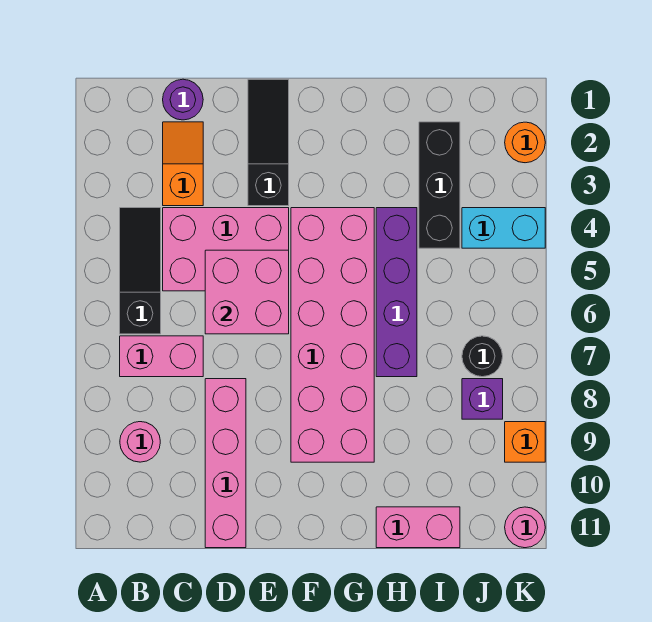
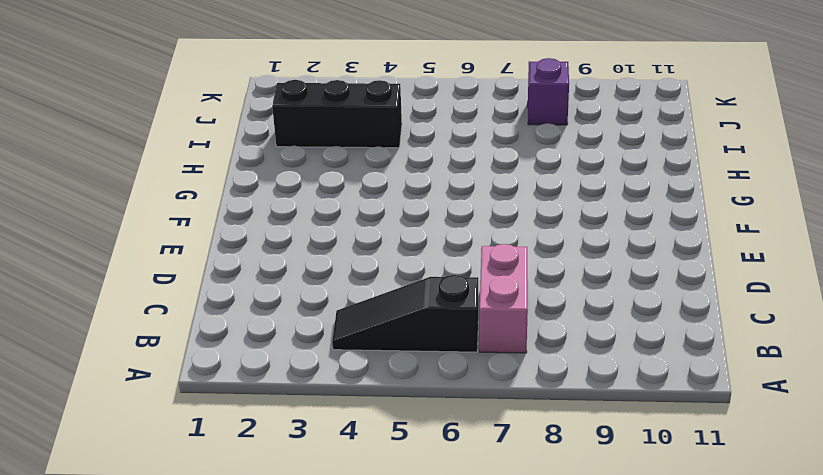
none -> pink round brick B9 level 1
none -> purple round brick C1 level 1
none -> orange slope C2:C3 level 1 top 3

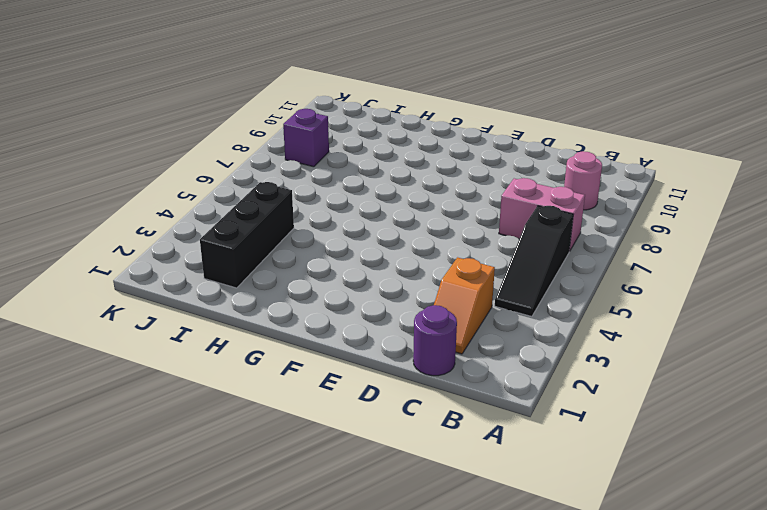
none -> pink brick C4:E5 level 1
none -> pink brick D8:D11 level 1
none -> black slope E1:E3 level 1 top 3

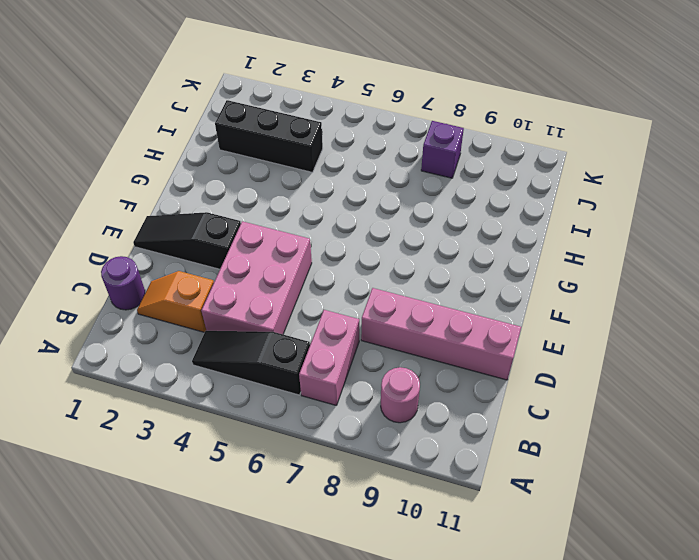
none -> pink brick F4:G9 level 1
none -> purple brick H4:H7 level 1
none -> pink brick H11:I11 level 1

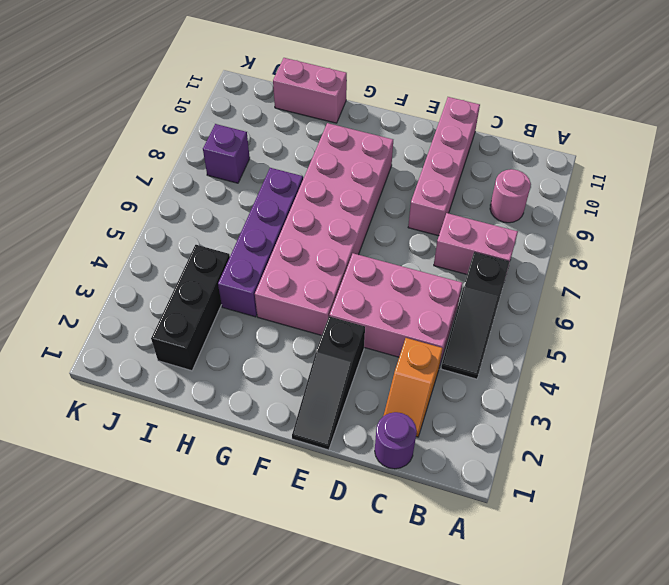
none -> cyan brick J4:K4 level 1
none -> black round brick J7 level 1
none -> orange round brick K2 level 1

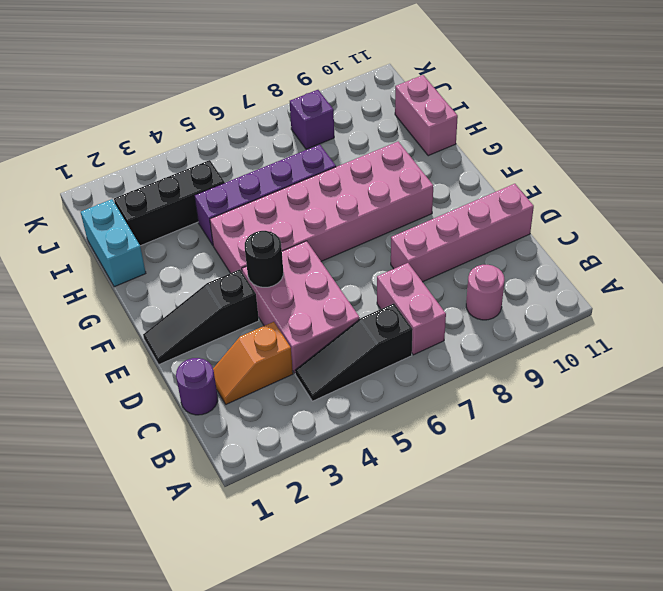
black round brick E4 level 2 -> black round brick J7 level 1
cyan brick H1:I1 level 1 -> cyan brick J4:K4 level 1
none -> orange round brick K2 level 1
none -> orange brick K9 level 1
none -> pink round brick K11 level 1

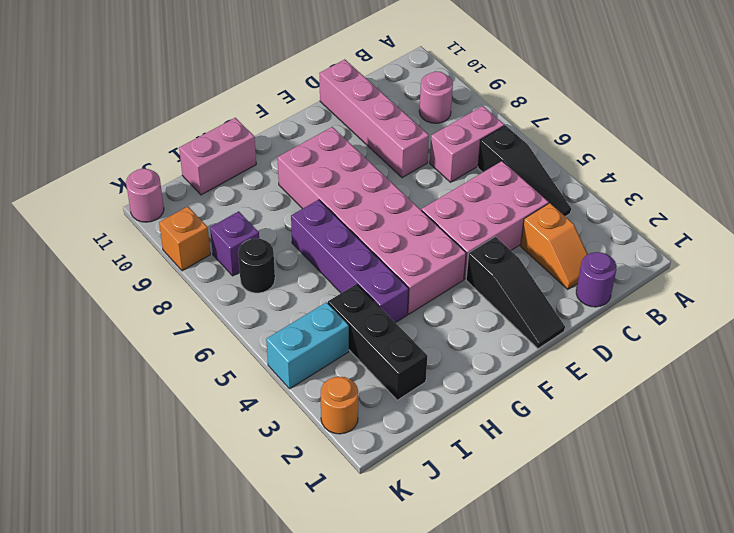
none -> pink brick D5:E6 level 2

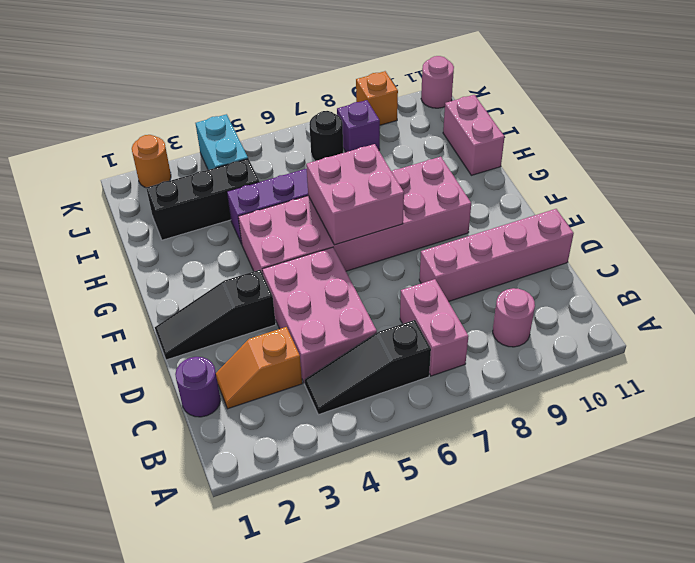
pink brick F6:G7 level 2 -> pink brick D5:E6 level 2

